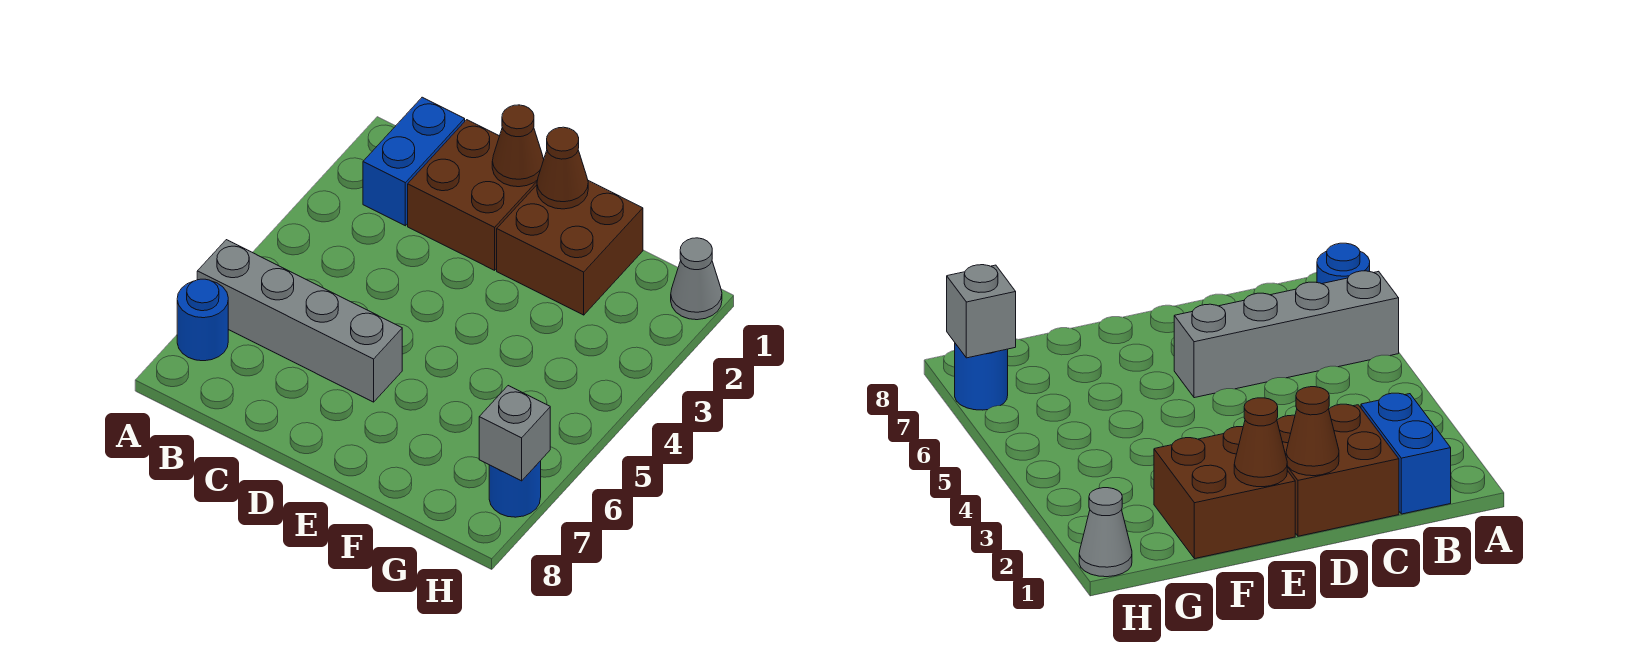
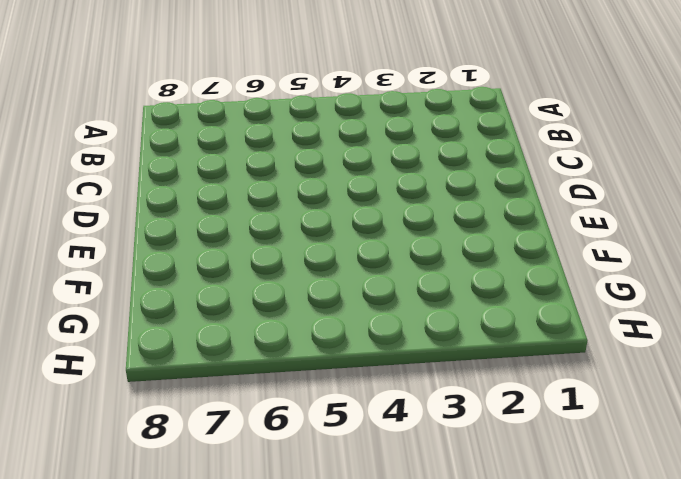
none -> grey brick A6:D6 level 1
none -> blue round brick A7 level 1

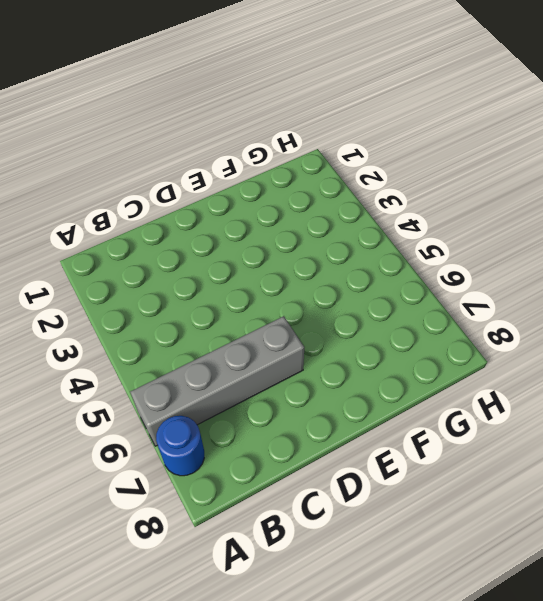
none -> blue brick B1:B2 level 1
none -> brown brick C1:D2 level 1

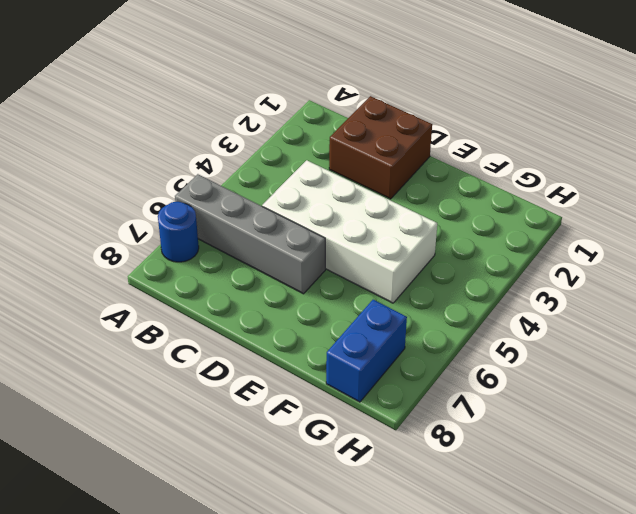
white brick C4:F5 level 1 -> none
blue brick G7:G8 level 1 -> blue brick B1:B2 level 1
none -> brown brick E1:F2 level 1
none -> grey cone H1 level 1

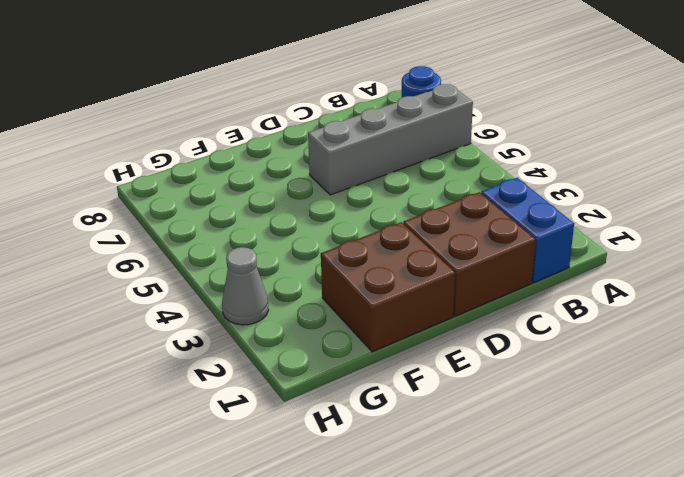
grey cone H3 level 1 -> grey cone H1 level 1
none -> blue round brick H7 level 1
none -> brown cone D1 level 2

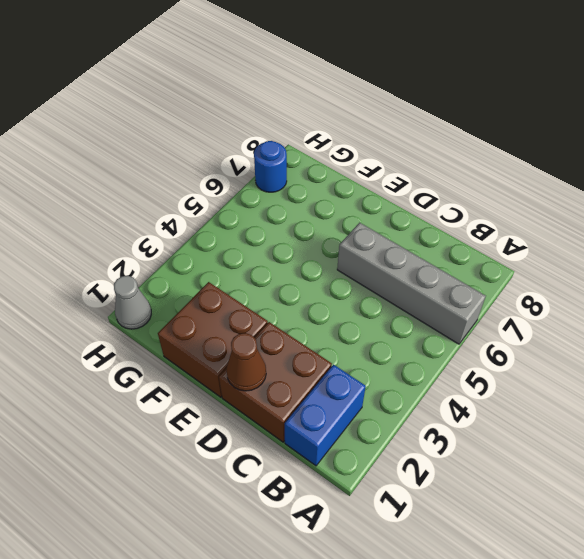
none -> blue round brick A7 level 1
none -> brown cone E1 level 2

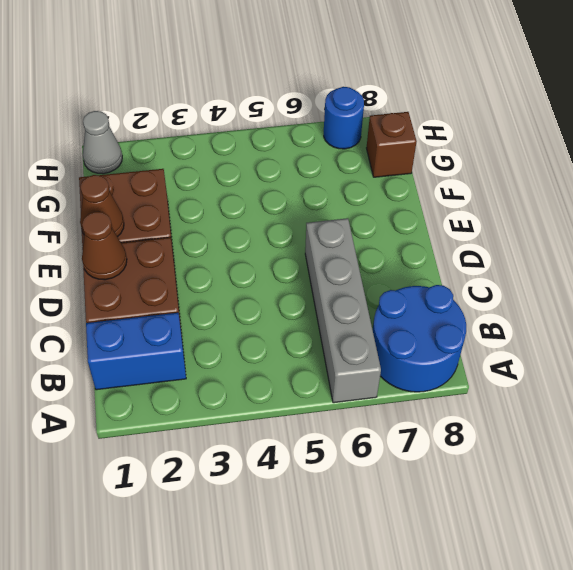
blue round brick A7:B8 level 1 -> blue round brick A7 level 1
brown brick G8 level 1 -> none
none -> grey brick H7 level 2

